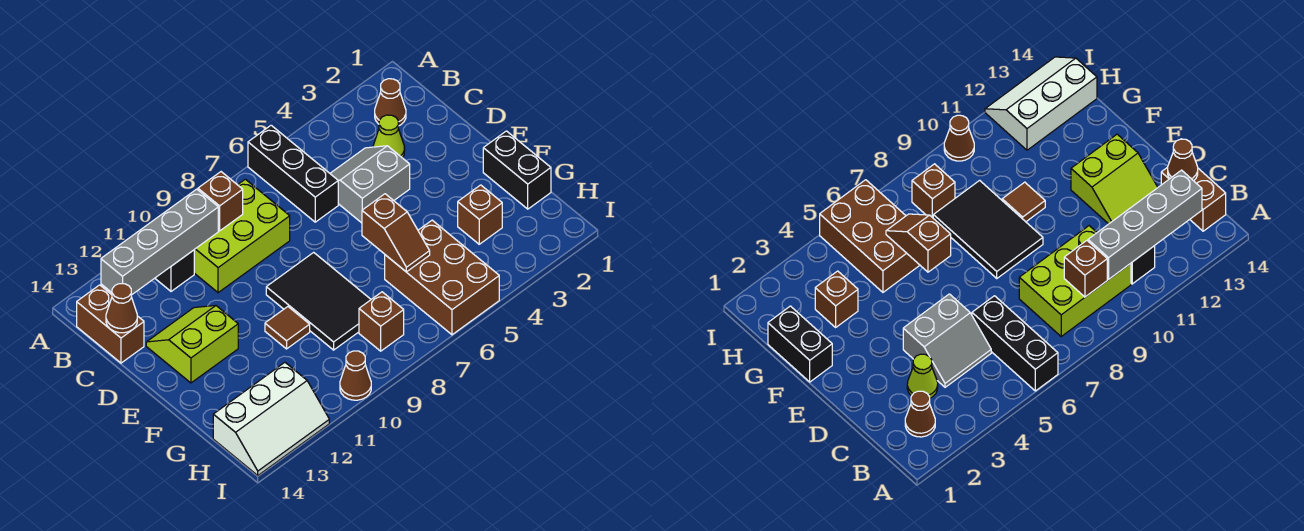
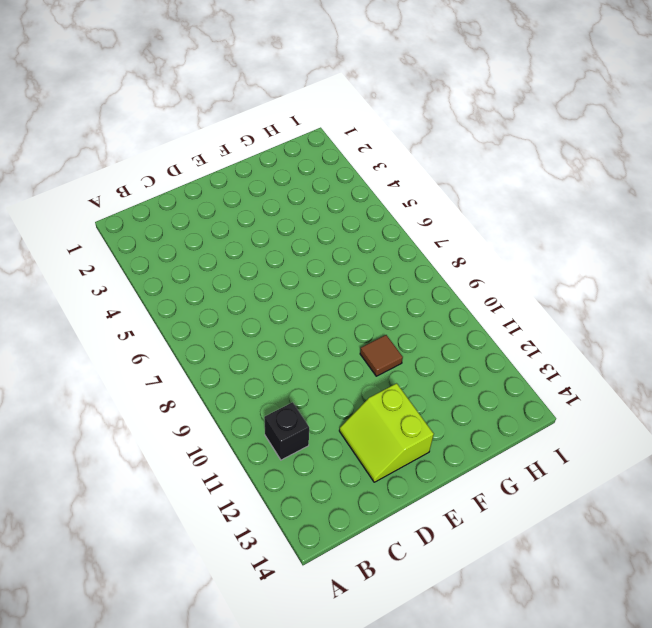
none -> black brick A6:C6 level 1
none -> brown cone B2 level 1
none -> lime brick B8:C10 level 1

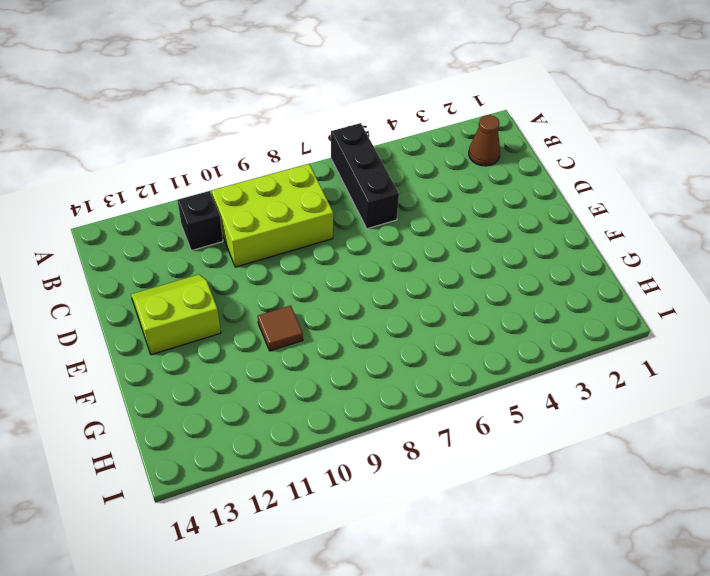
none -> brown brick B14:C14 level 1
none -> lime cone C3 level 1
none -> grey slope C4:D5 level 1 top D

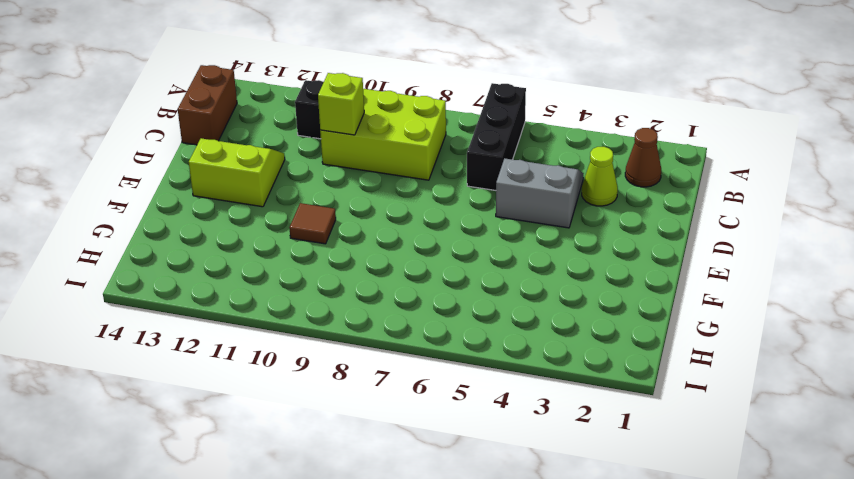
lime brick C10 level 2 -> none
none -> black tile E8:G9 level 1
none -> black brick F1:G1 level 1
none -> brown brick G3 level 1

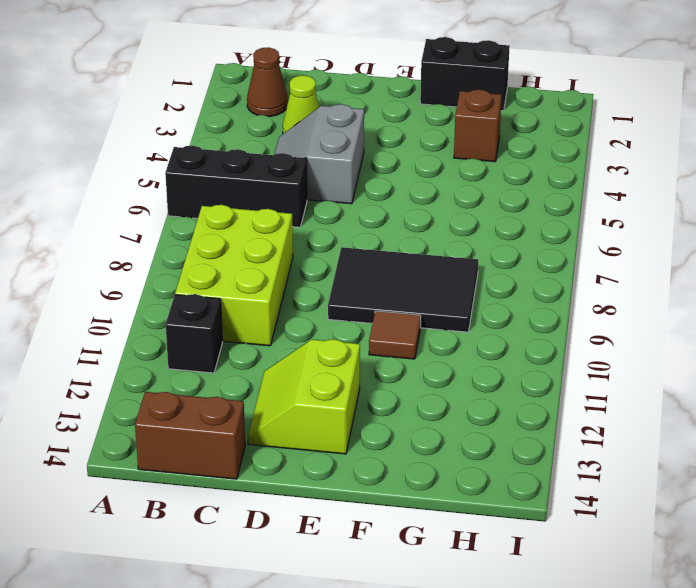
none -> brown brick G5:I6 level 1
none -> brown brick H8 level 1
none -> white slope H12:I14 level 1 top H

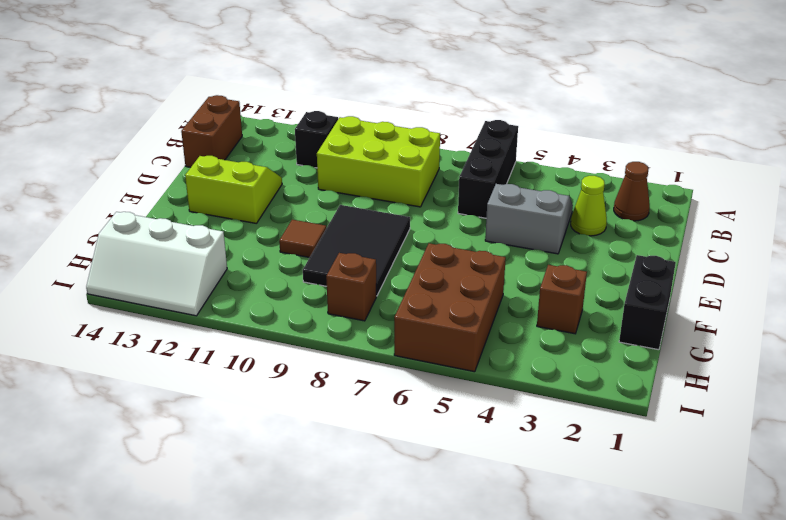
none -> brown cone I10 level 1
none -> brown brick B9 level 2
none -> grey brick B10:B13 level 2

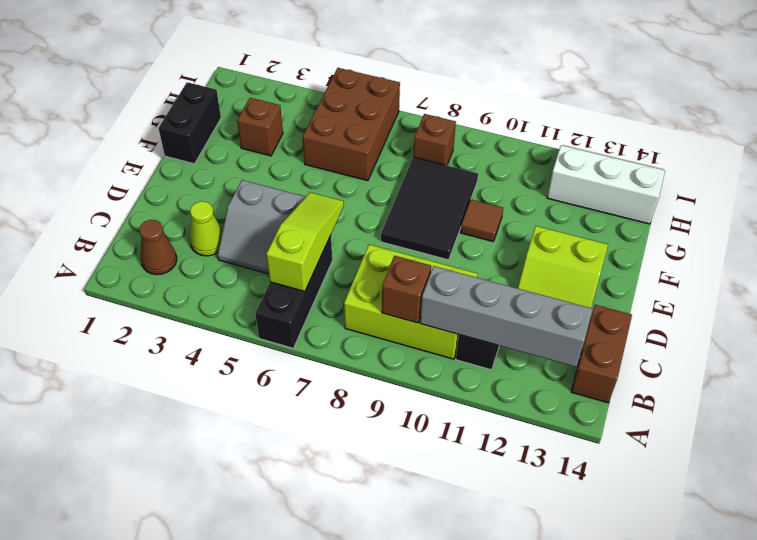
lime slope B6:D6 level 2 top B -> none
none -> brown cone I10 level 1
none -> brown cone C14 level 2
none -> brown slope F6:G6 level 2 top F

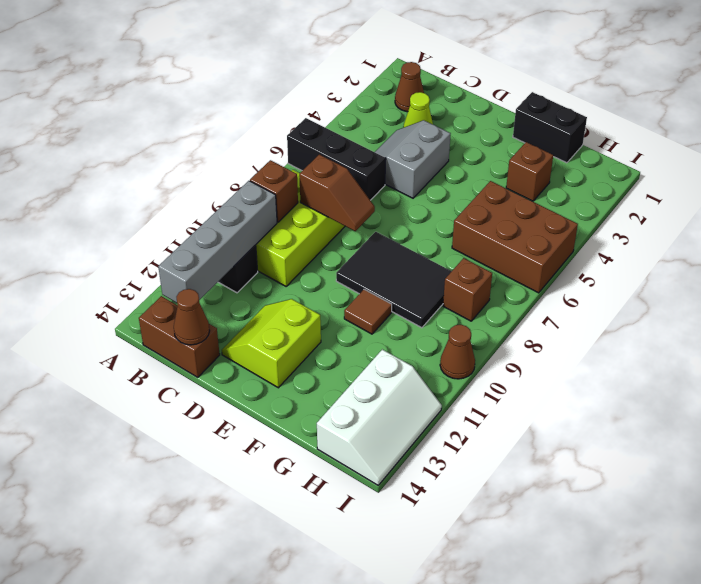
brown slope C8:D8 level 2 top C -> brown slope F6:G6 level 2 top F

